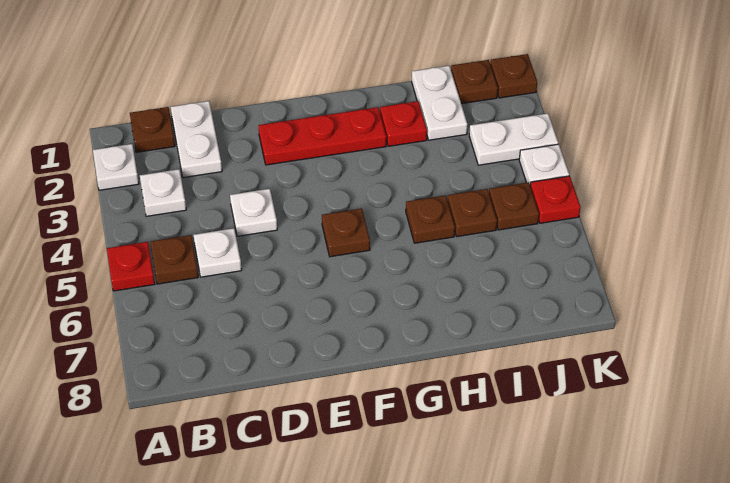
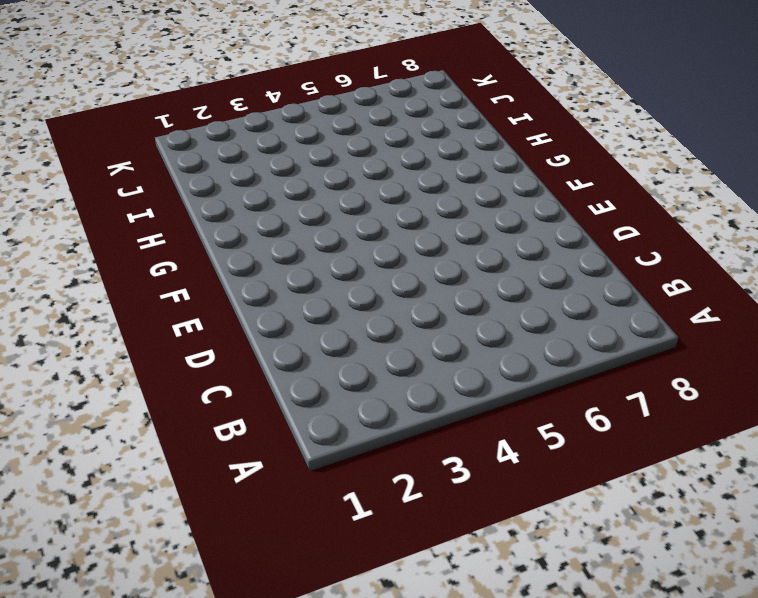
none -> white plate A2 level 1
none -> red plate A5 level 1
none -> brown plate B1 level 1

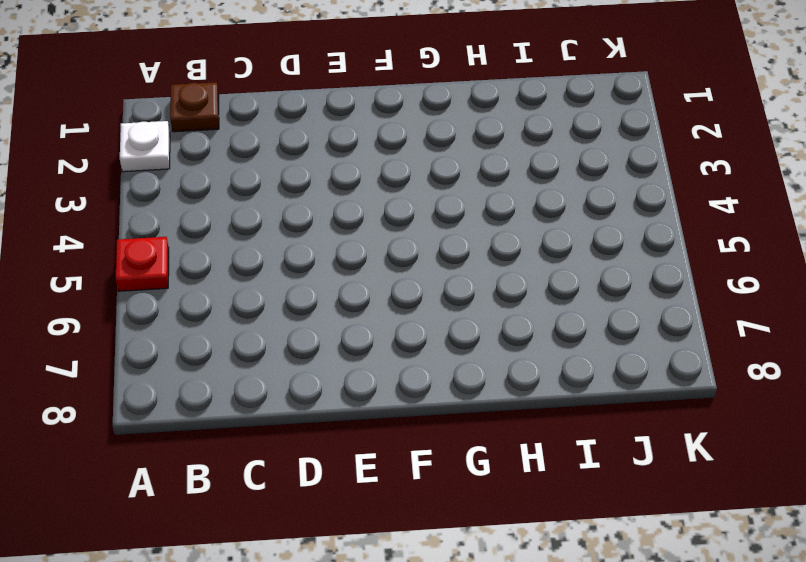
none -> white plate B3 level 1
none -> brown plate B5 level 1
none -> white plate C1:C2 level 1

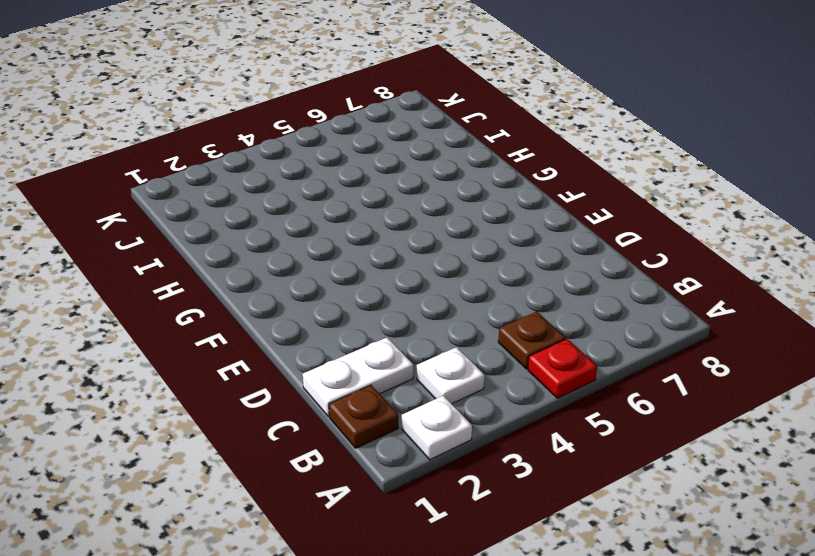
none -> white plate C5 level 1
none -> white plate D4 level 1
none -> red plate E2:G2 level 1

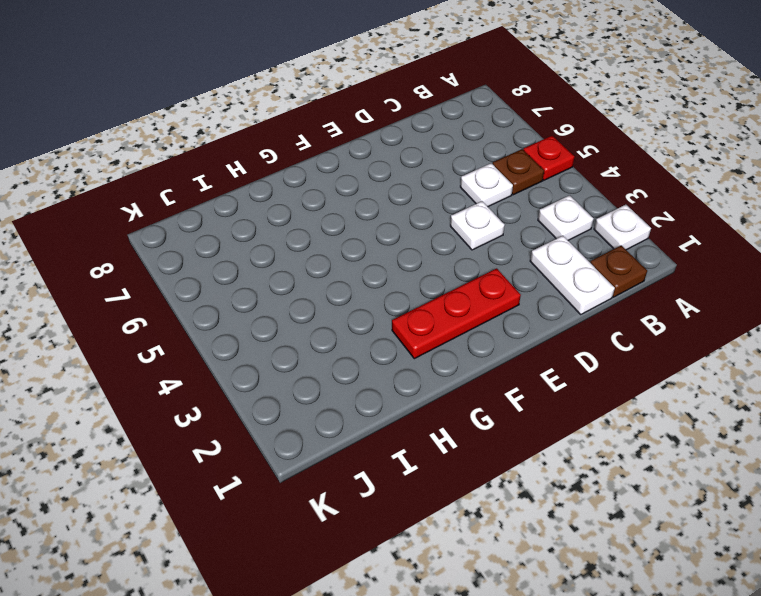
none -> brown plate F5 level 1
none -> red plate H2 level 1
none -> brown plate H5 level 1

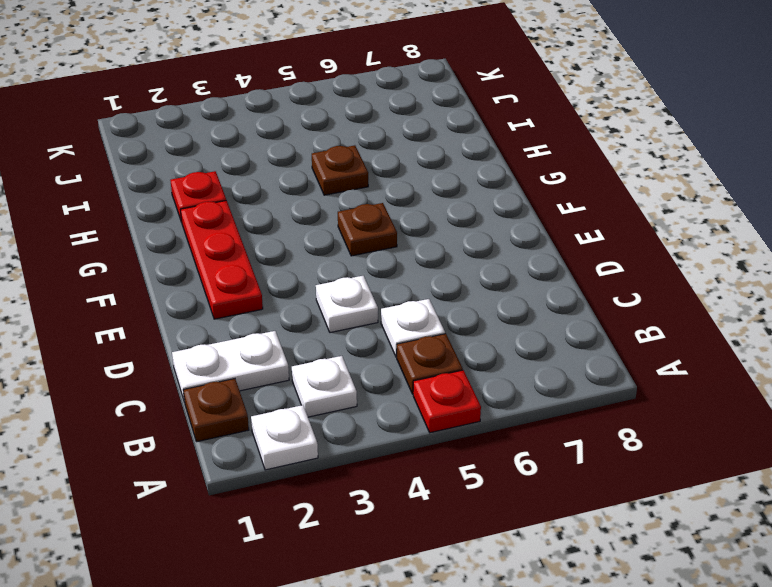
none -> white plate I1:I2 level 1
none -> brown plate I5 level 1
none -> brown plate J1 level 1

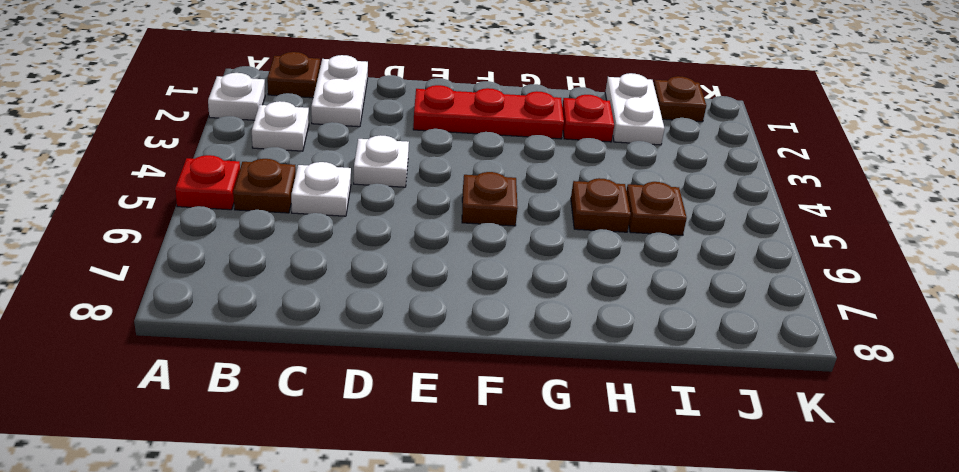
none -> white plate J3:K3 level 1
none -> brown plate J5 level 1
none -> brown plate K1 level 1

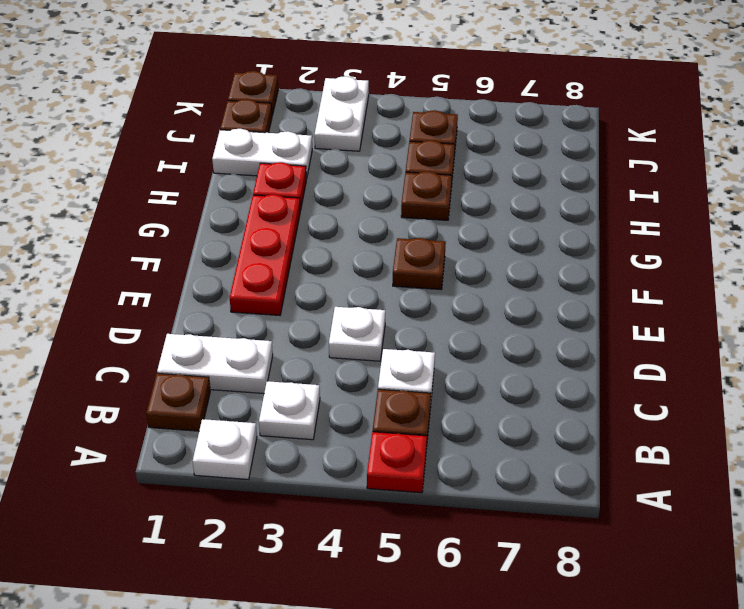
none -> white plate K4 level 1
none -> red plate K5 level 1

